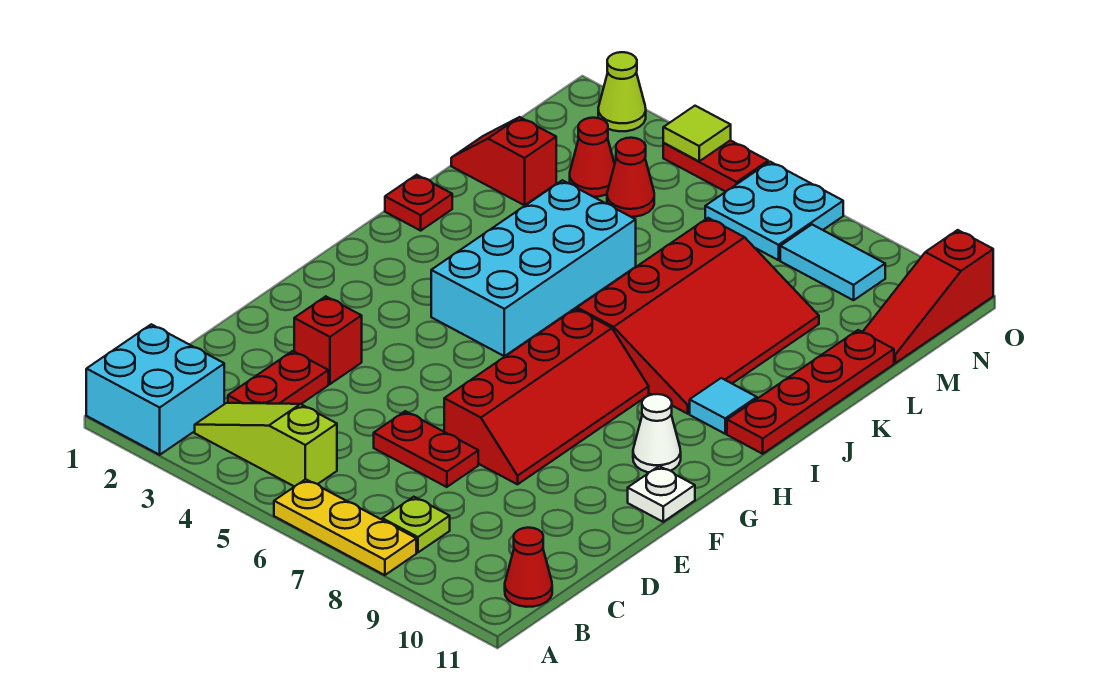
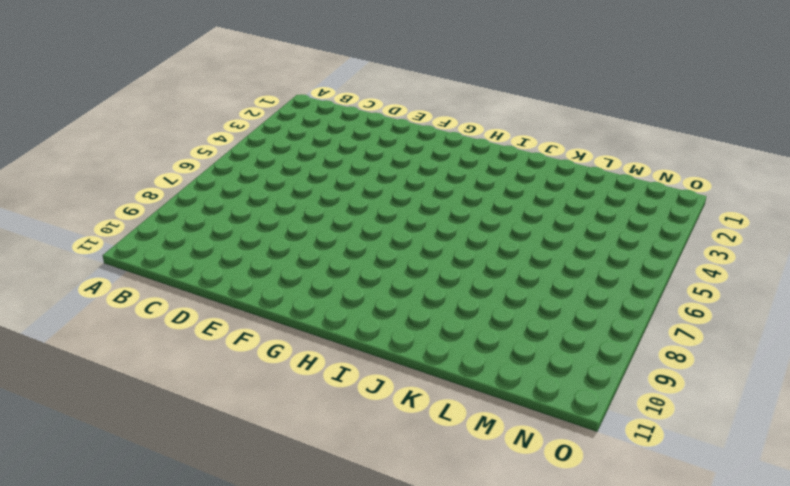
none -> cyan brick A1:B2 level 1
none -> yellow plate A6:A8 level 1
none -> lime slope B3:B5 level 1 top 5

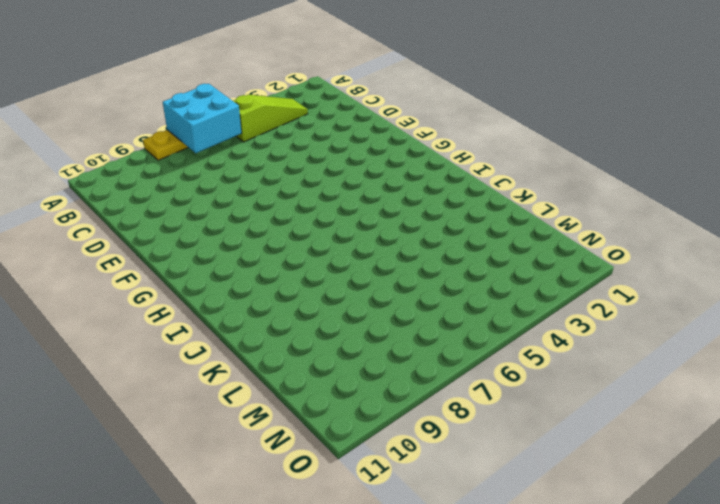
cyan brick A6:B7 level 2 -> cyan brick A1:B2 level 1
none -> lime plate B8 level 1
none -> red cone B11 level 1
none -> red plate C3:D3 level 1

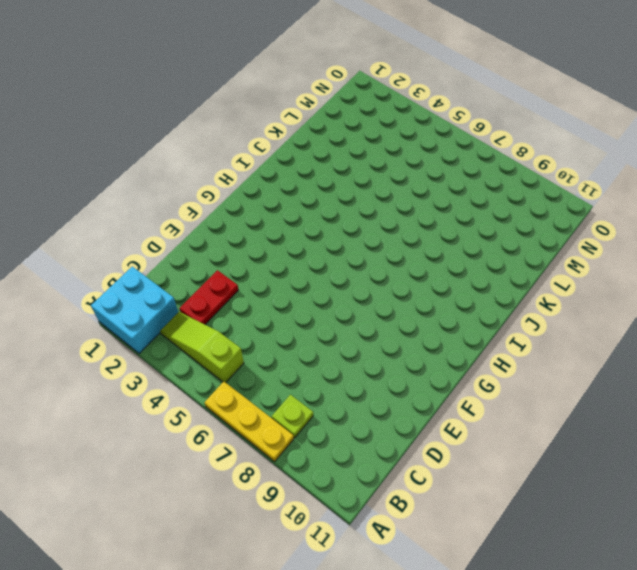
none -> red cone B11 level 1
none -> red plate D6:D7 level 1
none -> red brick E3 level 1

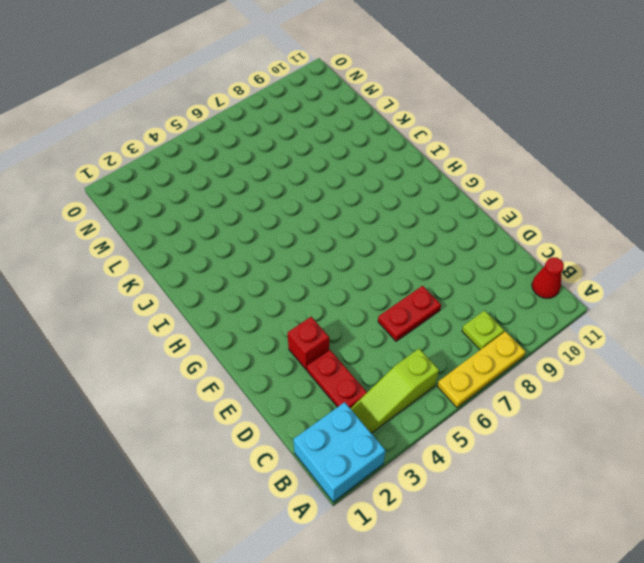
none -> red slope E7:H8 level 1 top 7
none -> white plate F11 level 1
none -> white cone G10 level 1

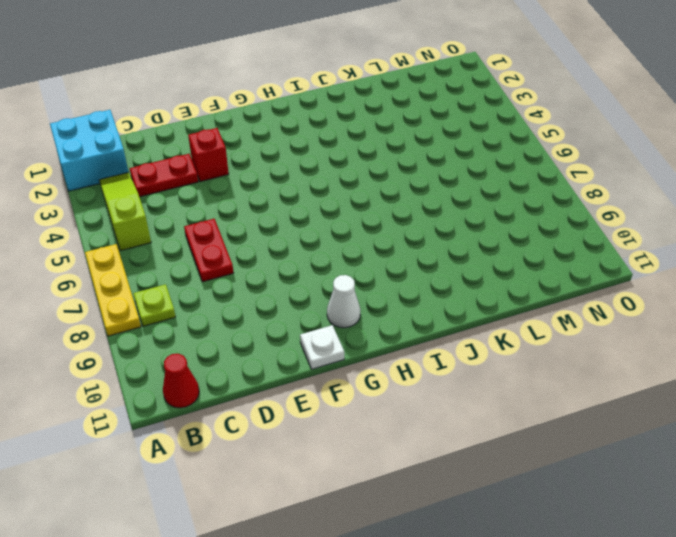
none -> red slope E7:H8 level 1 top 7
none -> cyan brick H4:K5 level 1
none -> red slope I7:L9 level 1 top 7

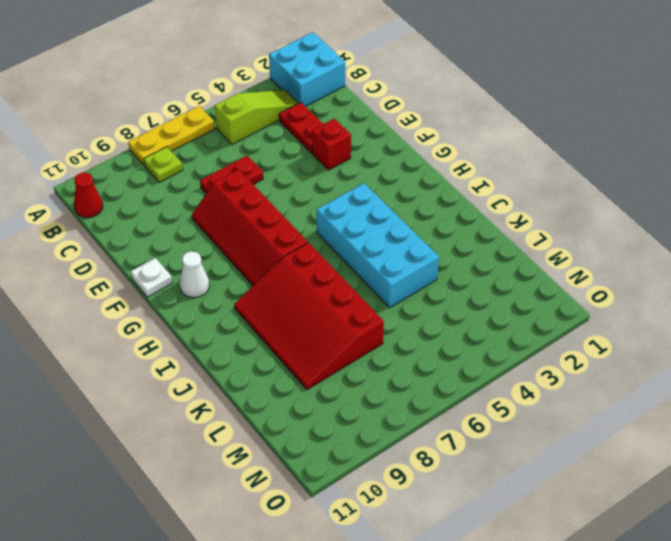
none -> cyan tile I10 level 1
none -> red plate I11:L11 level 1
none -> red plate J1 level 1

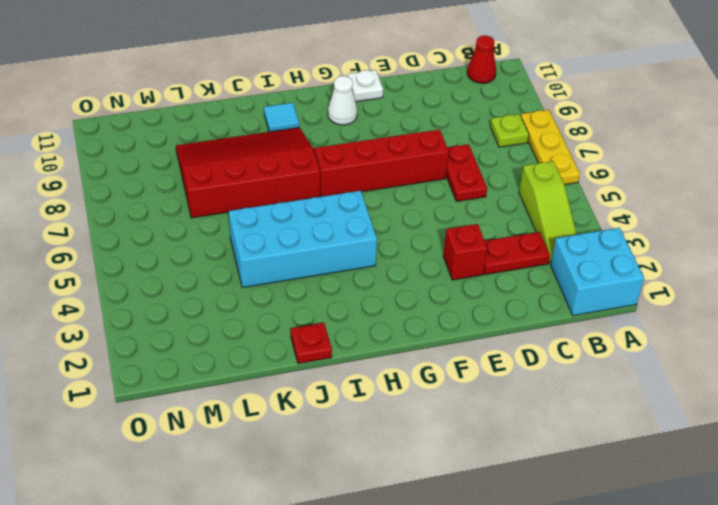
none -> red plate I11:L11 level 1
none -> red slope L1:L2 level 1 top 2
none -> red cone M3 level 1

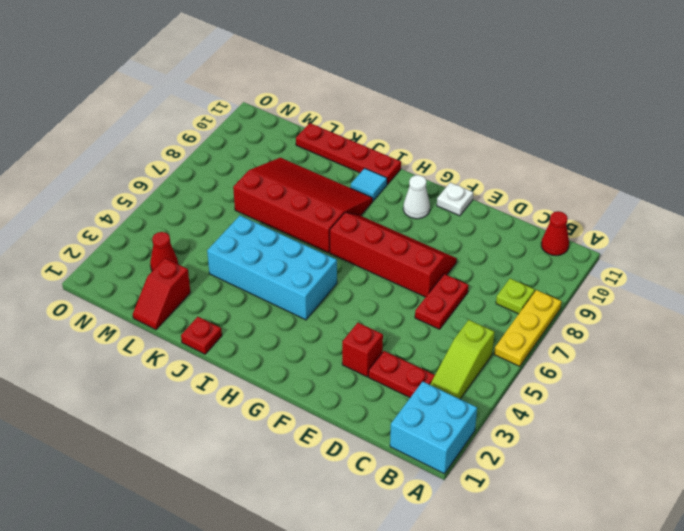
none -> red cone M4 level 1
none -> red slope M11:O11 level 1 top O
none -> cyan plate N6:O7 level 1

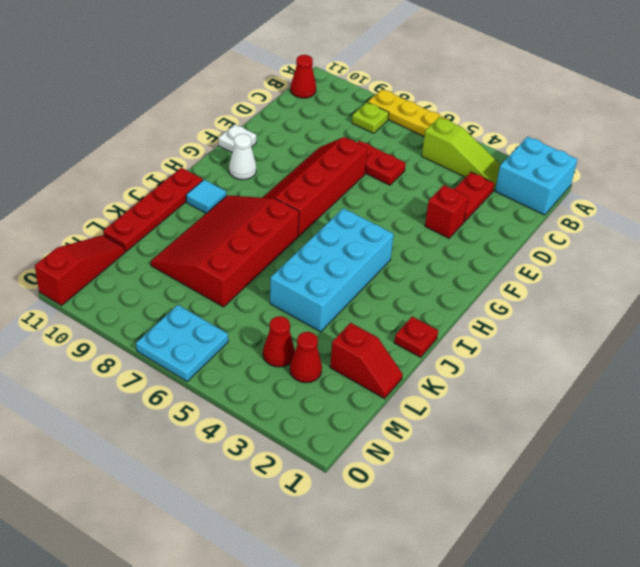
none -> cyan tile N8:N9 level 1
none -> lime cone O2 level 1
none -> red plate O4:O5 level 1

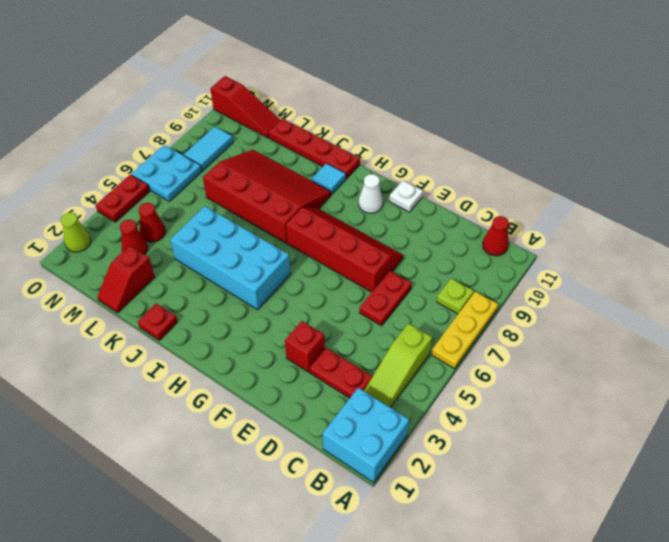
none -> lime tile O4 level 2

